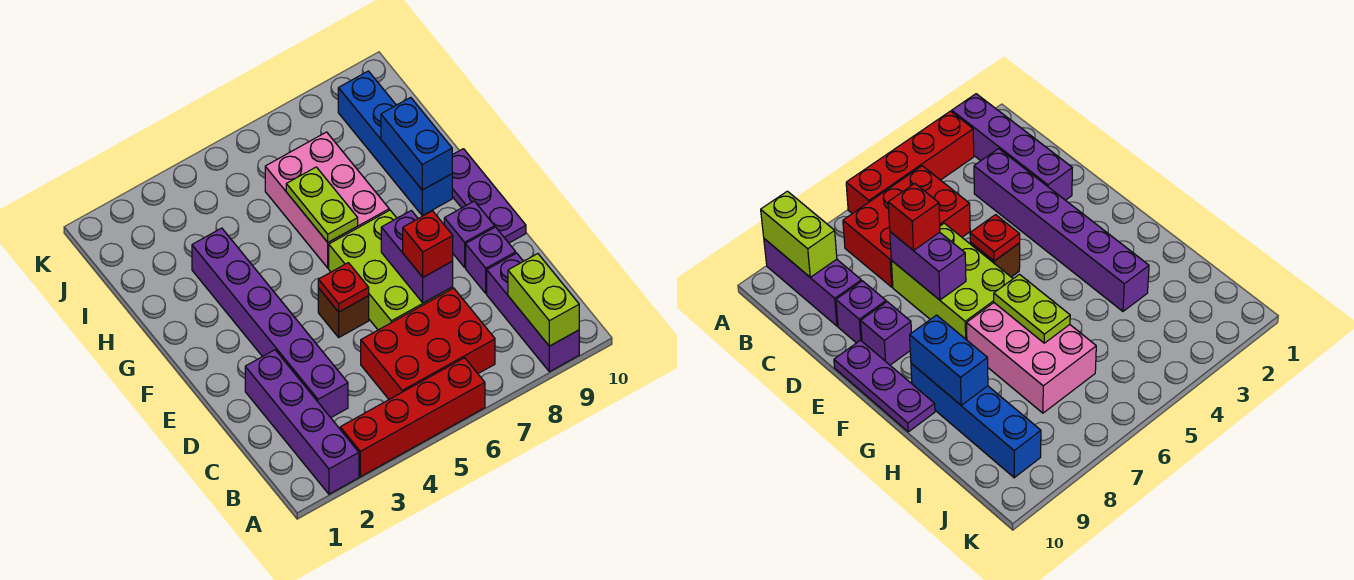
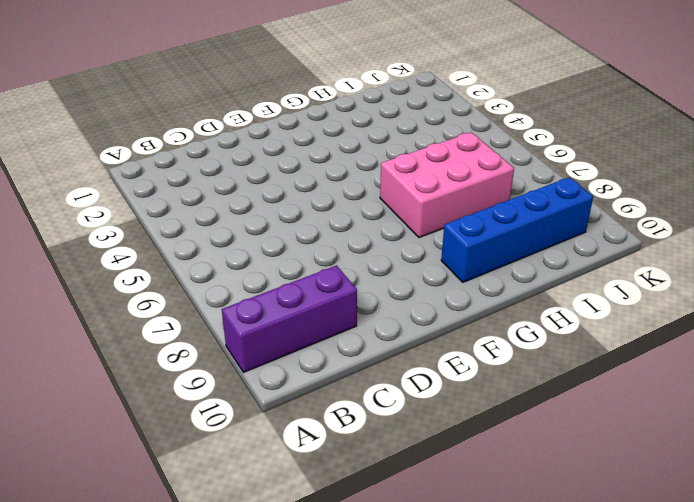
none -> purple brick A2:D2 level 1
none -> red brick A3:A6 level 1
none -> red brick B5:C7 level 1

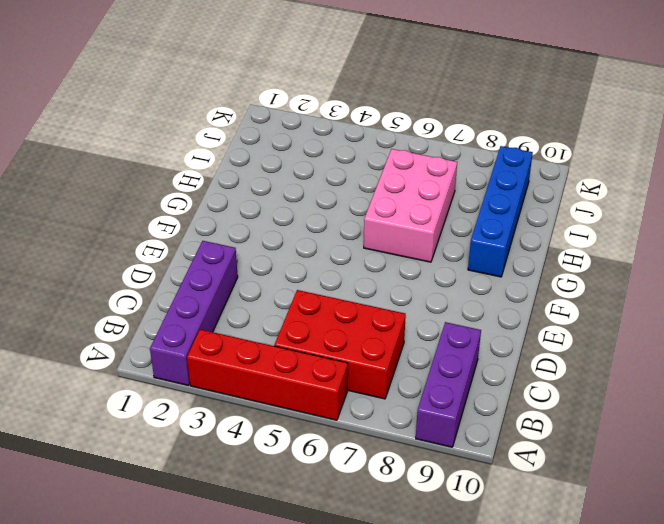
none -> purple brick C3:H3 level 1
none -> lime brick D6:F7 level 1
none -> purple brick D9 level 1

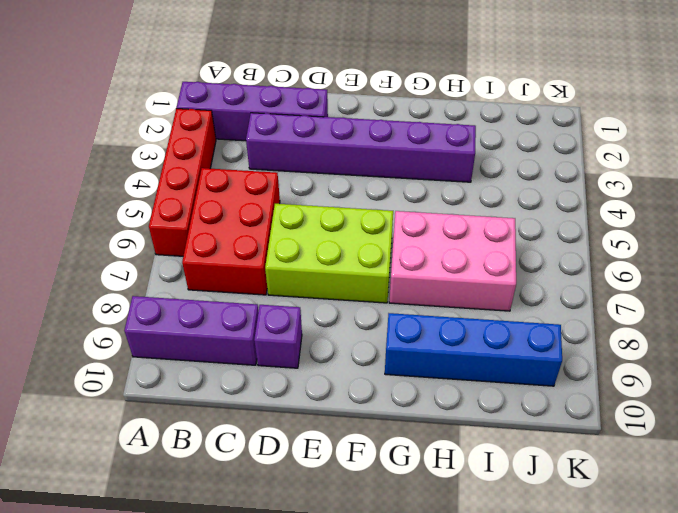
none -> brown brick E5 level 1
none -> purple brick E9 level 1
none -> purple plate E10:G10 level 1

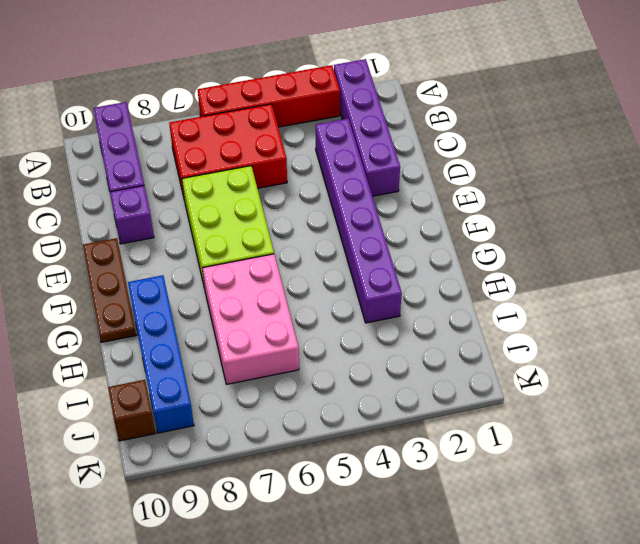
brown plate E10:G10 level 1 -> purple plate E10:G10 level 1
brown brick J10 level 1 -> brown brick E5 level 1
none -> purple brick E9 level 1
none -> lime brick A9:B9 level 2
none -> purple brick D7:E7 level 2

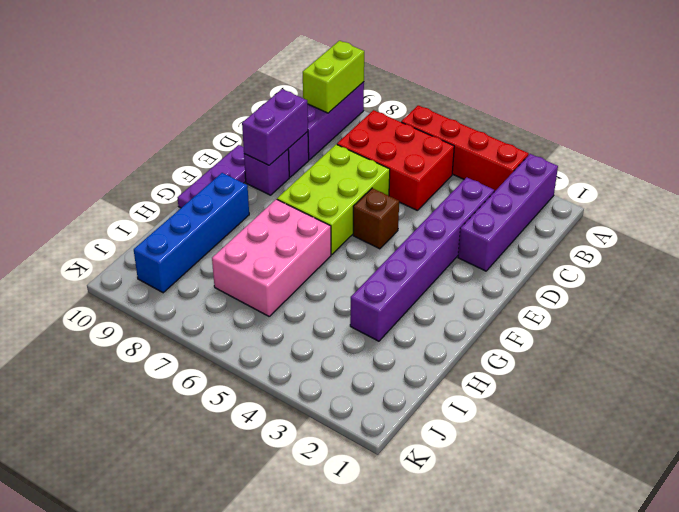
purple brick D9:E9 level 2 -> purple brick D7:E7 level 2
none -> red plate E5 level 2
none -> lime plate G6:H6 level 2
none -> blue brick G9:H9 level 2

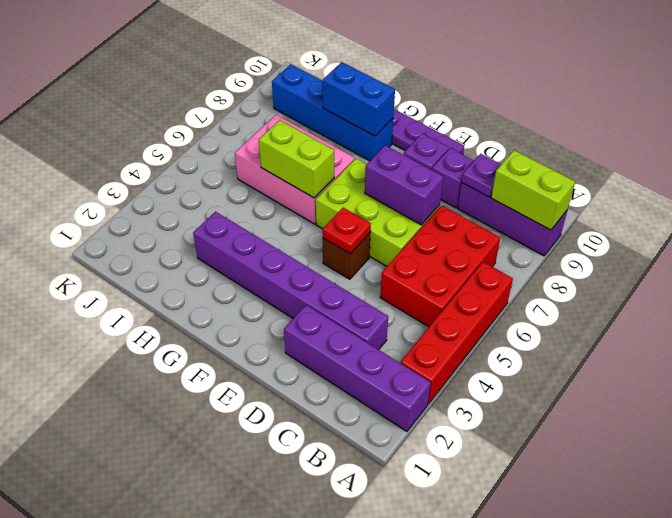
purple plate C9 level 2 -> none
lime brick G6:H6 level 2 -> lime plate G6:H6 level 2
none -> red brick D7 level 3

